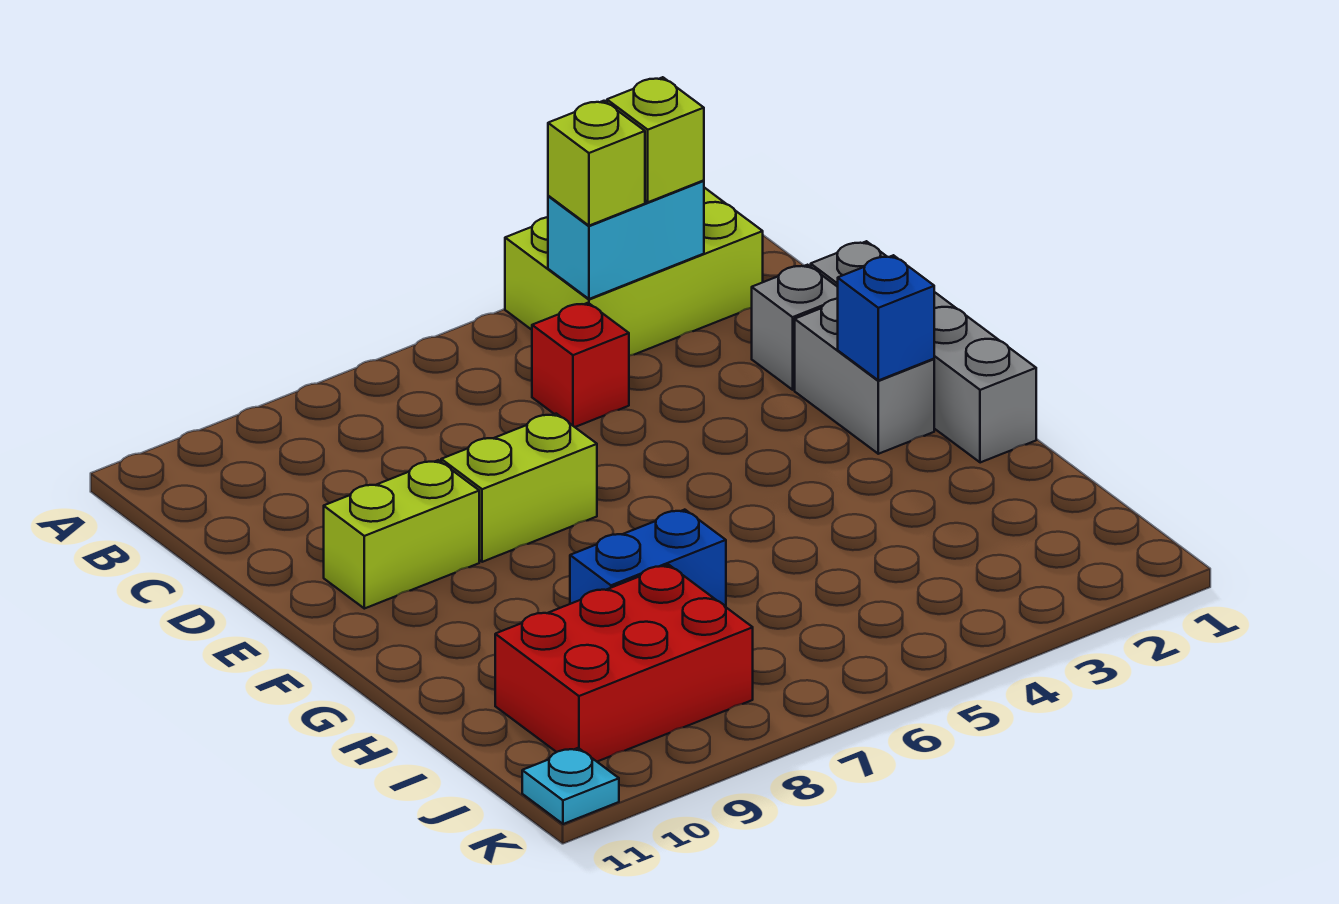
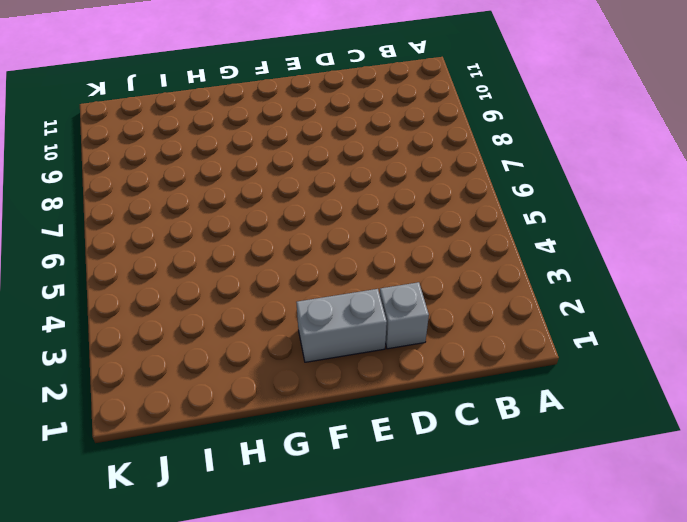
none -> lime brick A2:B4 level 1
none -> red brick C5 level 1
none -> grey brick D1:G1 level 1

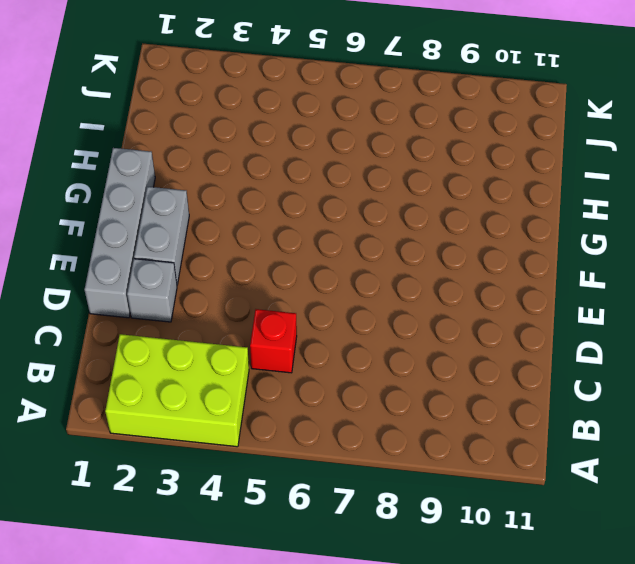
none -> lime brick E7:E8 level 1
none -> lime brick E9:E10 level 1
none -> blue brick H7:H8 level 1

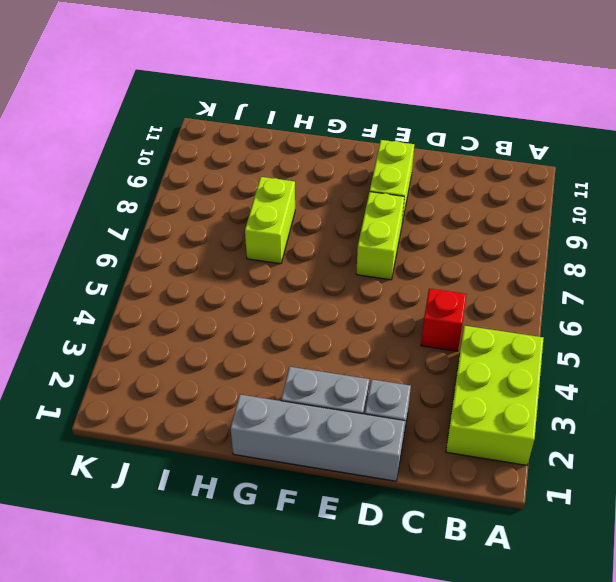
lime brick H7:H8 level 1 -> blue brick H7:H8 level 1
none -> red brick I8:J10 level 1
none -> cyan plate K11 level 1
none -> cyan brick B3:B4 level 2

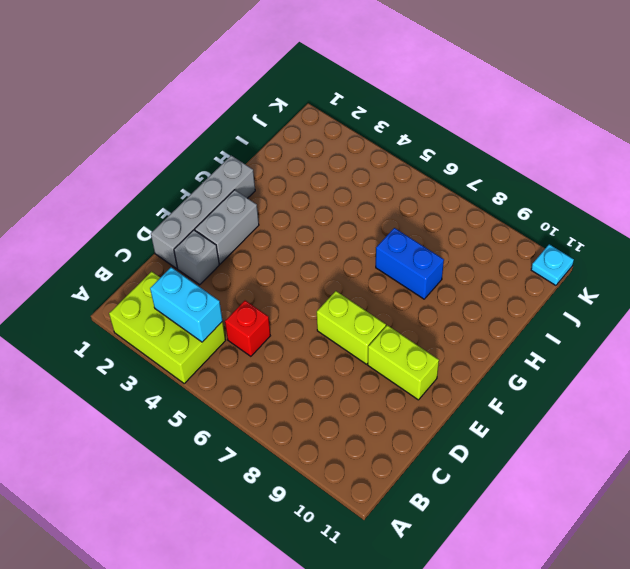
none -> red brick I8:J10 level 1
none -> blue brick F2 level 2
none -> lime brick B3 level 3

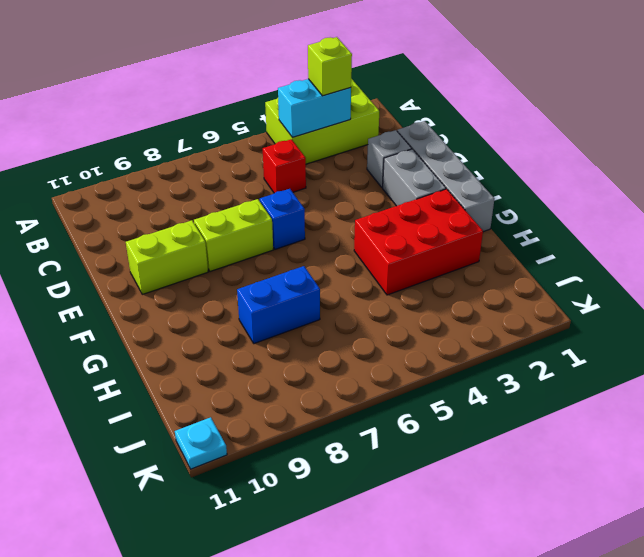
blue brick E6 level 1 -> blue brick F2 level 2
red brick G2:H4 level 1 -> red brick I8:J10 level 1
none -> lime brick B4 level 3

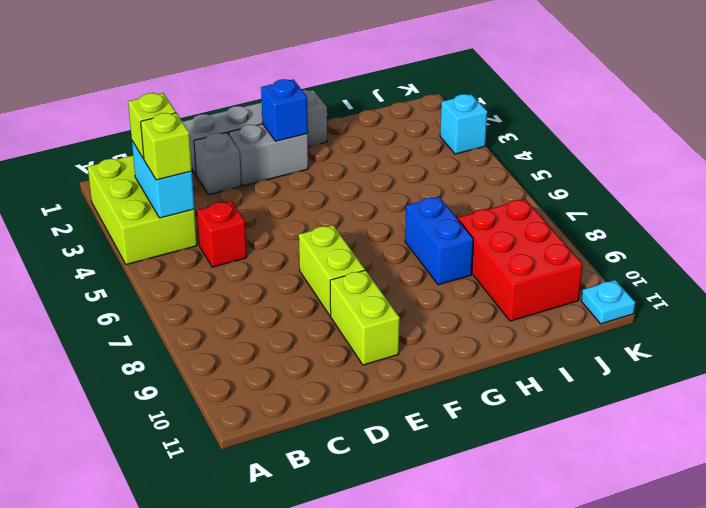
cyan brick K3 level 1 -> none

